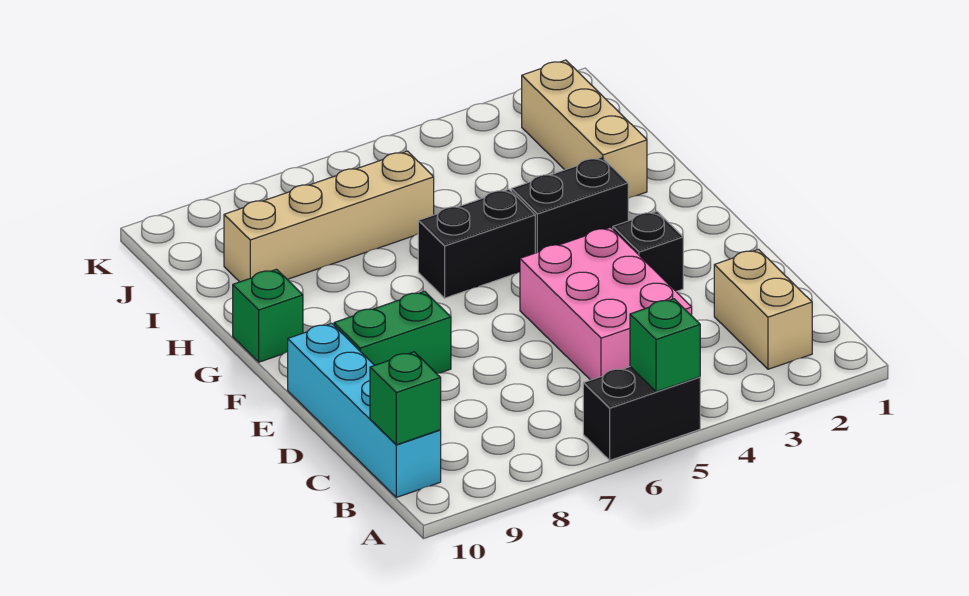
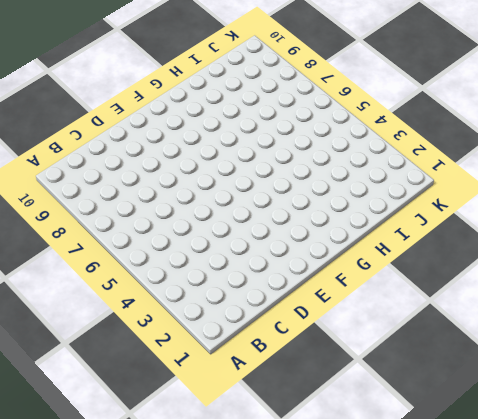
none -> black brick A5:A6 level 1
none -> tan brick B2:C2 level 1
none -> cyan brick B10:E10 level 1

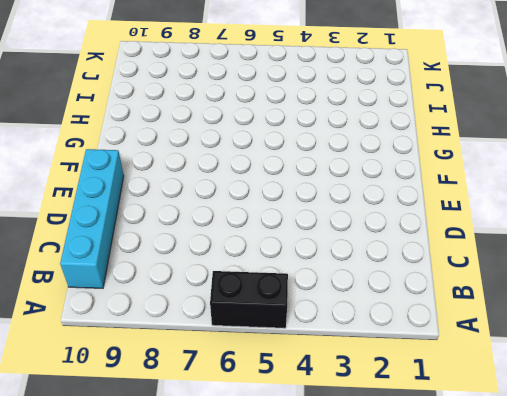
none -> tan brick B2:C2 level 1
none -> pink brick C4:E5 level 1
none -> black brick E3 level 1

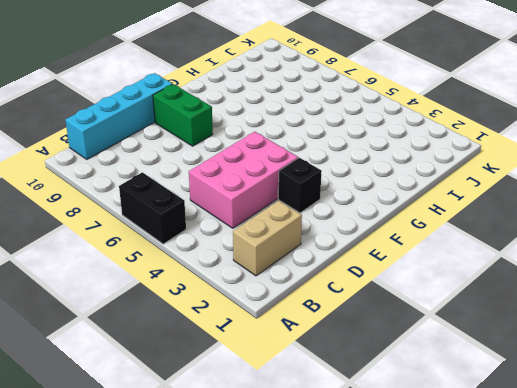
none -> black brick G3:G4 level 1
none -> black brick G5:G6 level 1
none -> green brick G10 level 1

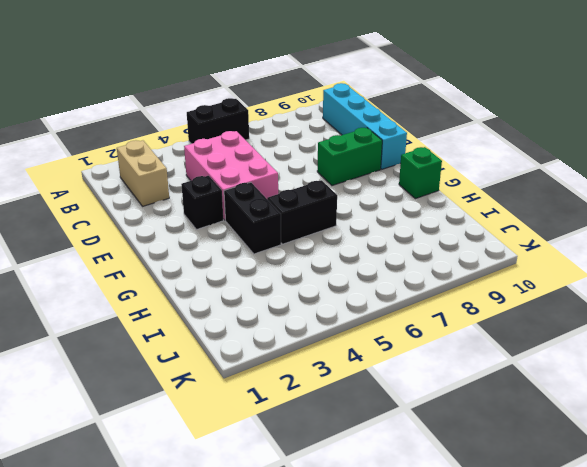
black brick F4:G4 level 1 -> black brick G3:G4 level 1
none -> tan brick H2:J2 level 1
none -> tan brick I6:I9 level 1
none -> green brick A5 level 2

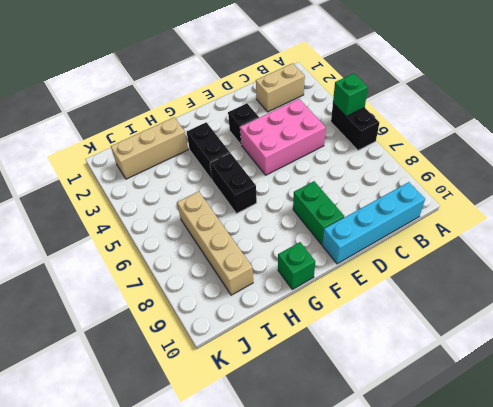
none -> green brick B10 level 2

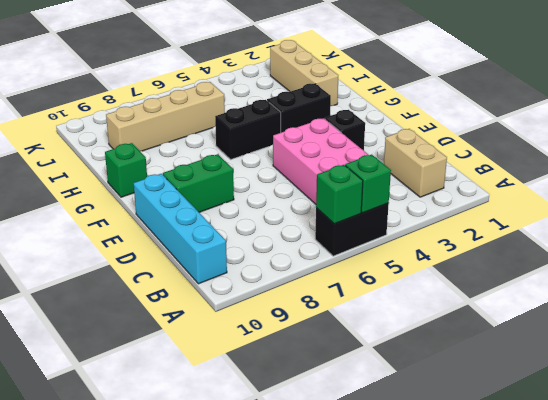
green brick A6 level 2 -> green brick B10 level 2

